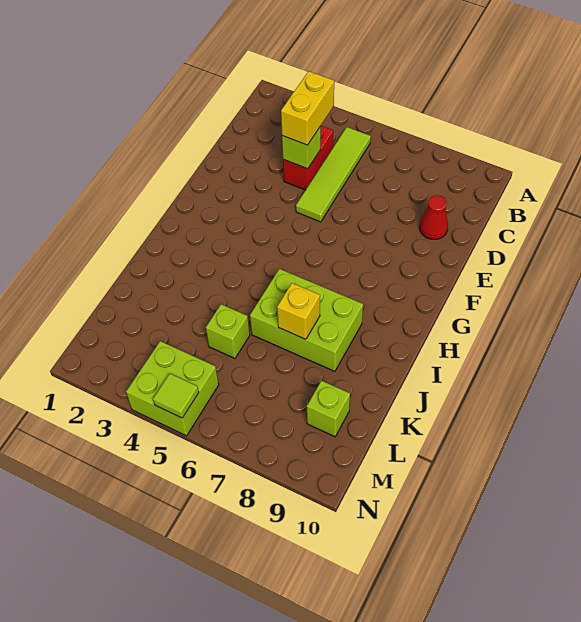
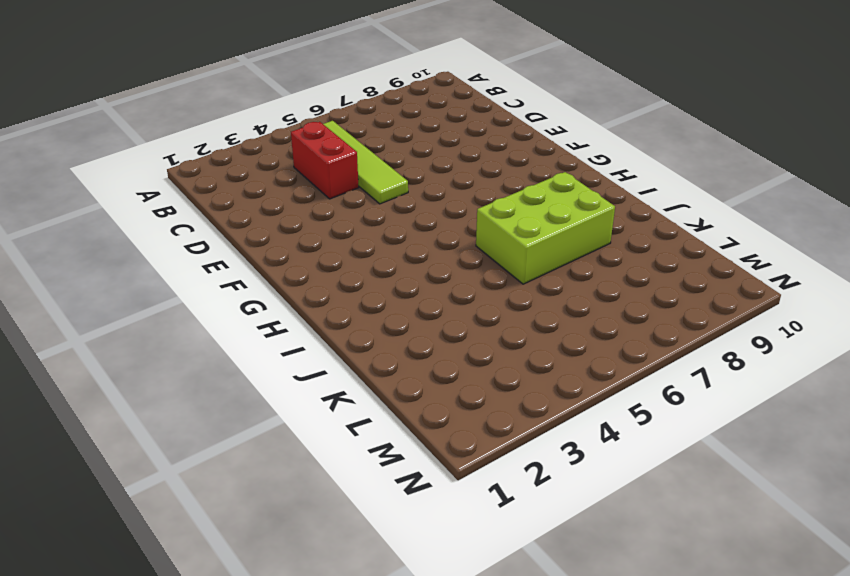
none -> red cone D9 level 1
none -> lime brick K5 level 1

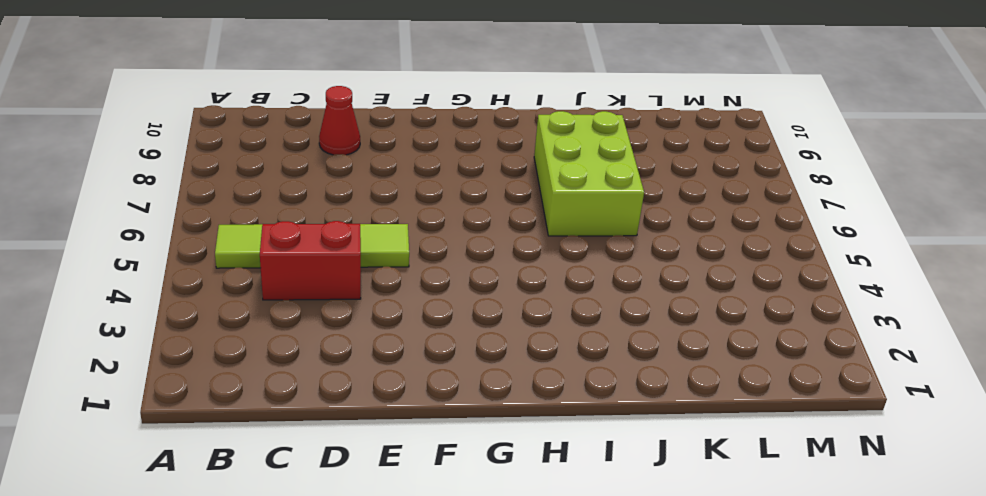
none -> lime brick K5 level 1
none -> lime brick L9 level 1

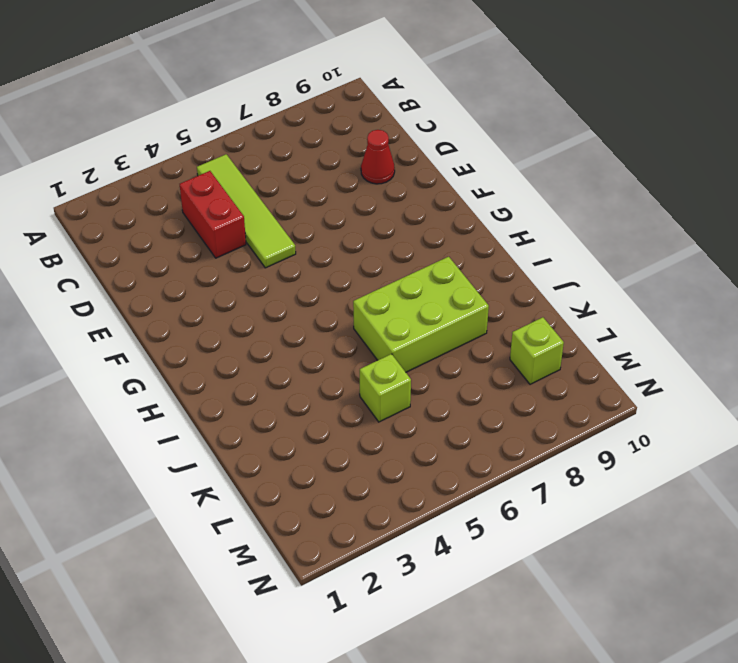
none -> lime brick M4:N5 level 1
none -> lime brick D4 level 2

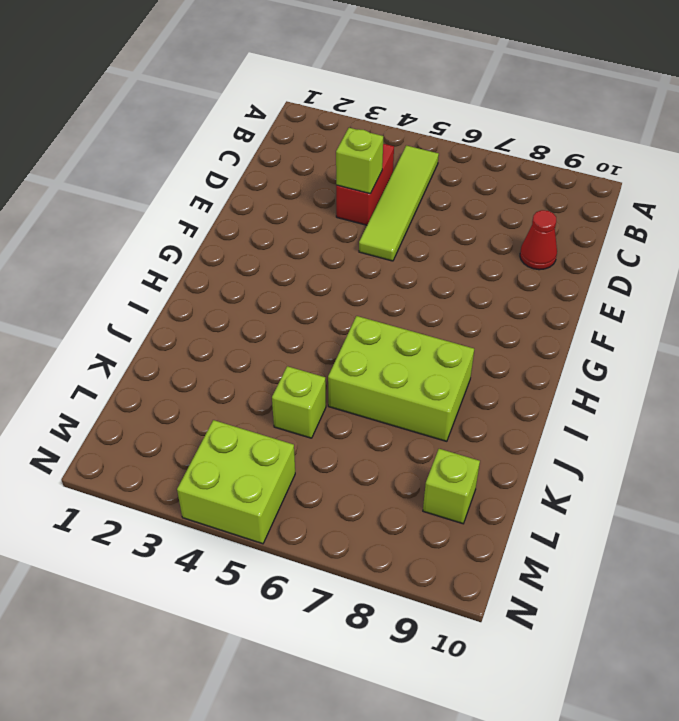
none -> yellow brick J7 level 2
none -> lime tile N5 level 2

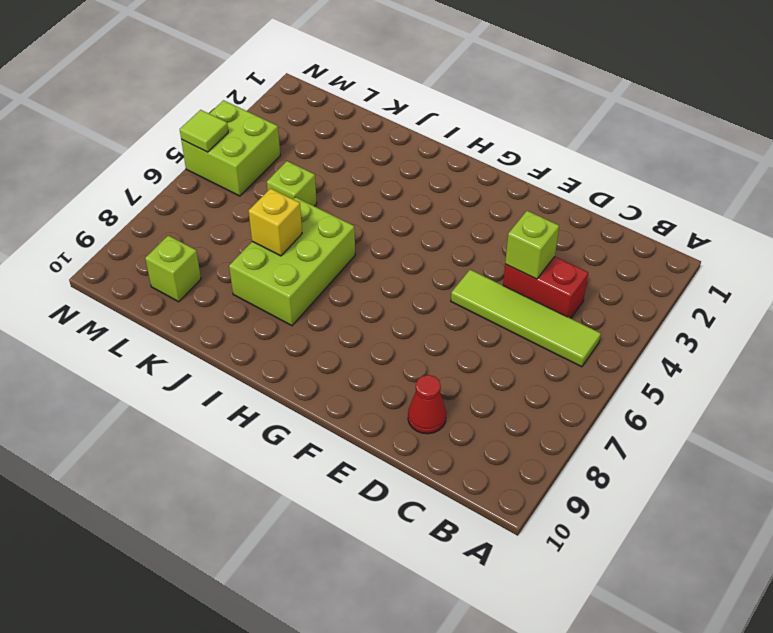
none -> yellow brick C4:D4 level 3

